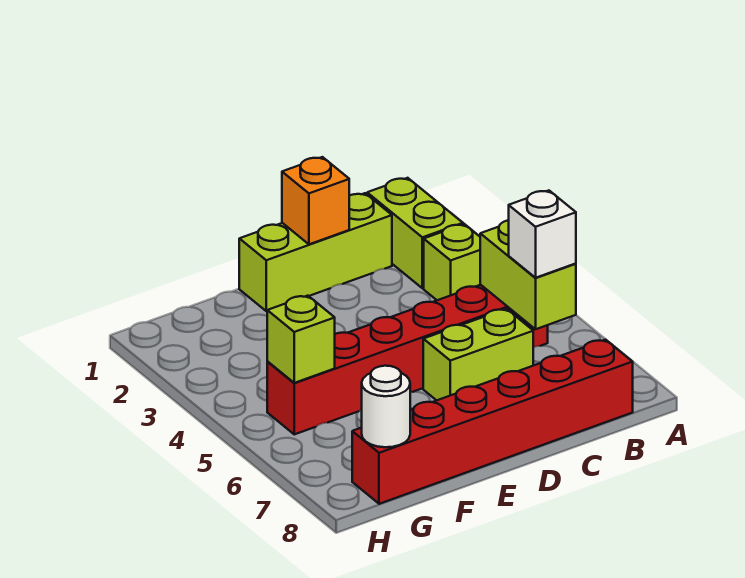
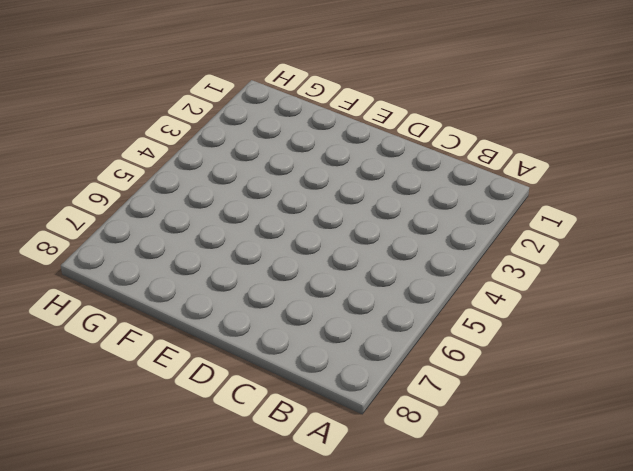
none -> lime brick B1:B2 level 1
none -> lime brick B3 level 1

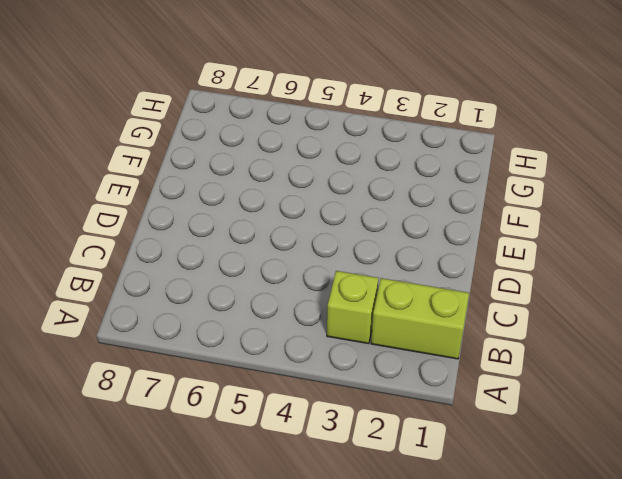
none -> red brick B5:G5 level 1
none -> red brick B8:G8 level 1

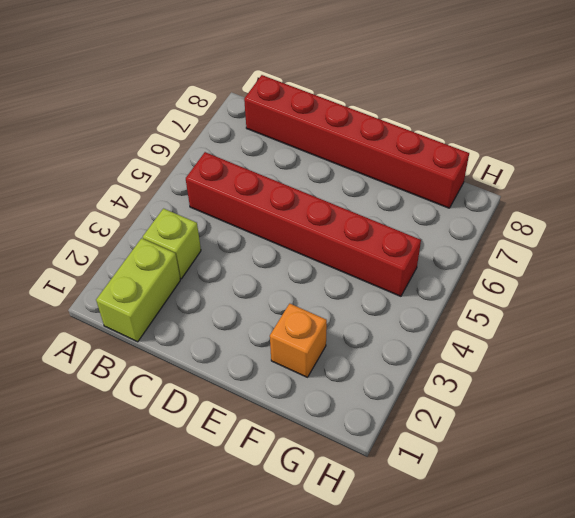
orange brick F2 level 1 -> orange brick D1 level 2
none -> lime brick C1:E1 level 1
none -> lime brick C6:D6 level 1

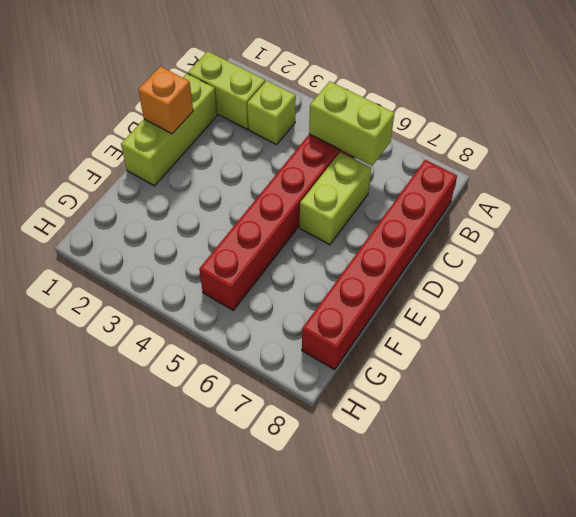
none -> lime brick G5 level 2
none -> white round brick G8 level 2

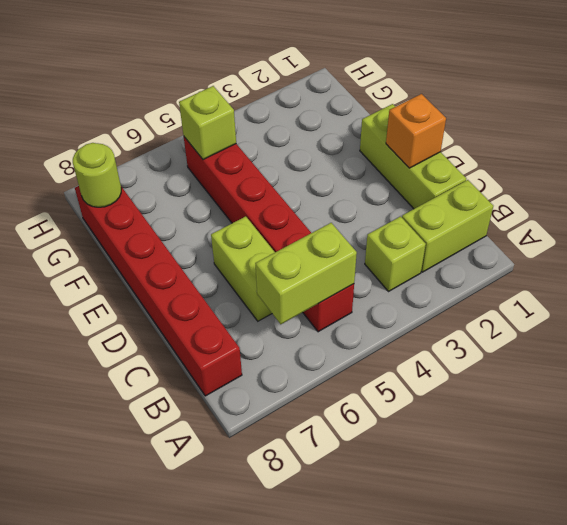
lime round brick G8 level 2 -> white round brick G8 level 2
none -> white brick B6 level 3

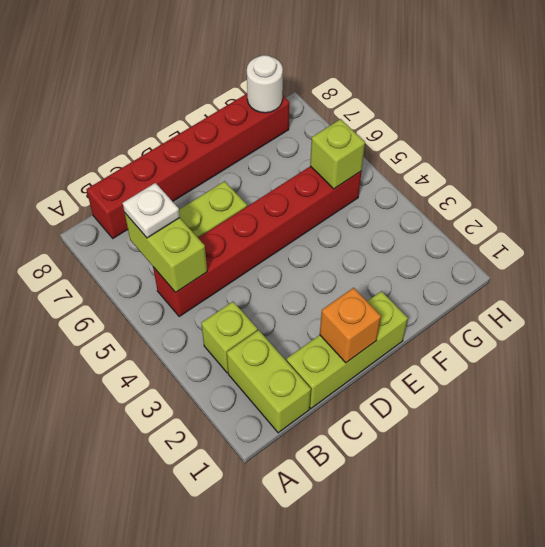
white plate B6 level 3 -> white brick B6 level 3

